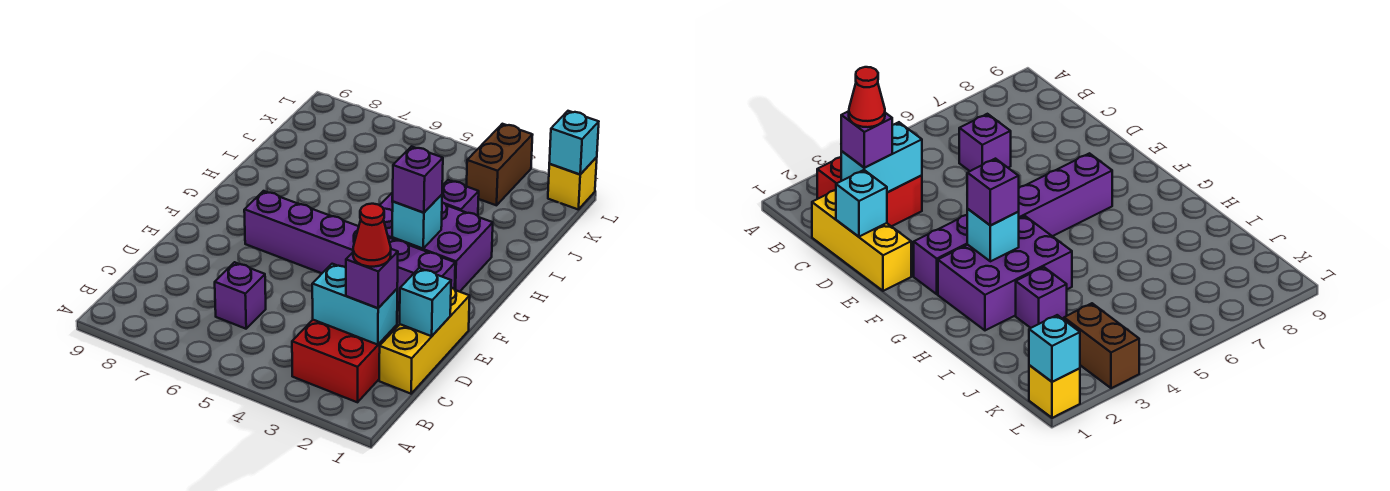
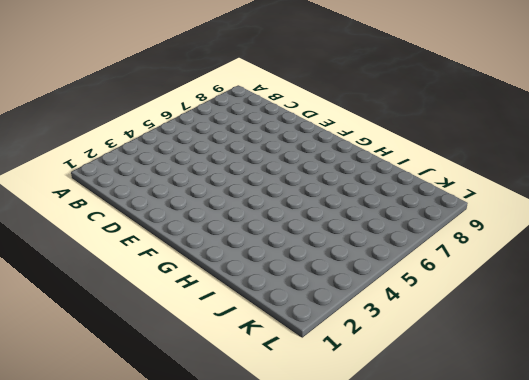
none -> red brick B2:C3 level 1
none -> yellow brick C1:E1 level 1
none -> purple brick C6 level 1

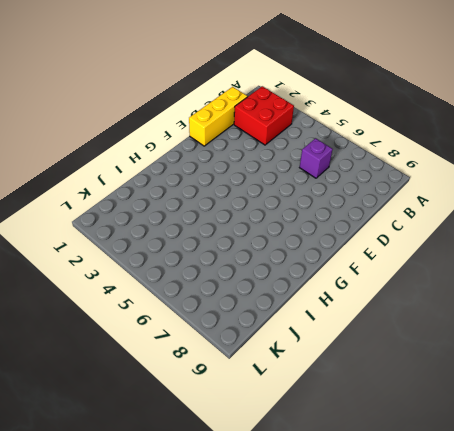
none -> purple brick F2:F7 level 1
none -> purple brick G2:H4 level 1
none -> purple brick I3 level 1

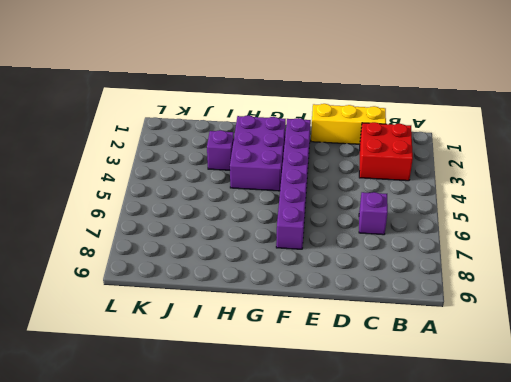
none -> brown brick K3:L3 level 1
none -> yellow brick L1 level 1
none -> cyan brick C2:C3 level 2

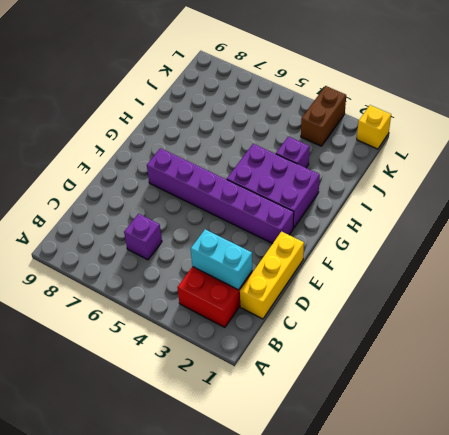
none -> cyan brick D1 level 2
none -> cyan brick G3 level 2
none -> cyan brick L1 level 2

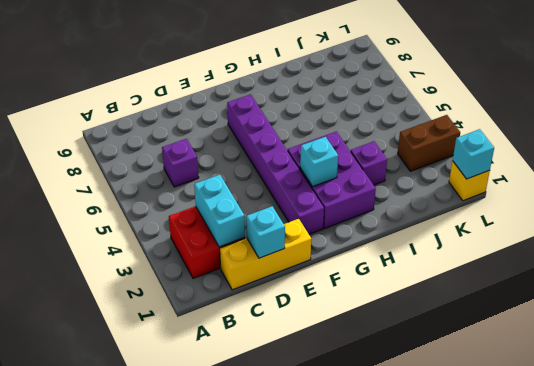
none -> purple brick C2 level 3
none -> purple brick G3 level 3
none -> red cone C2 level 4

